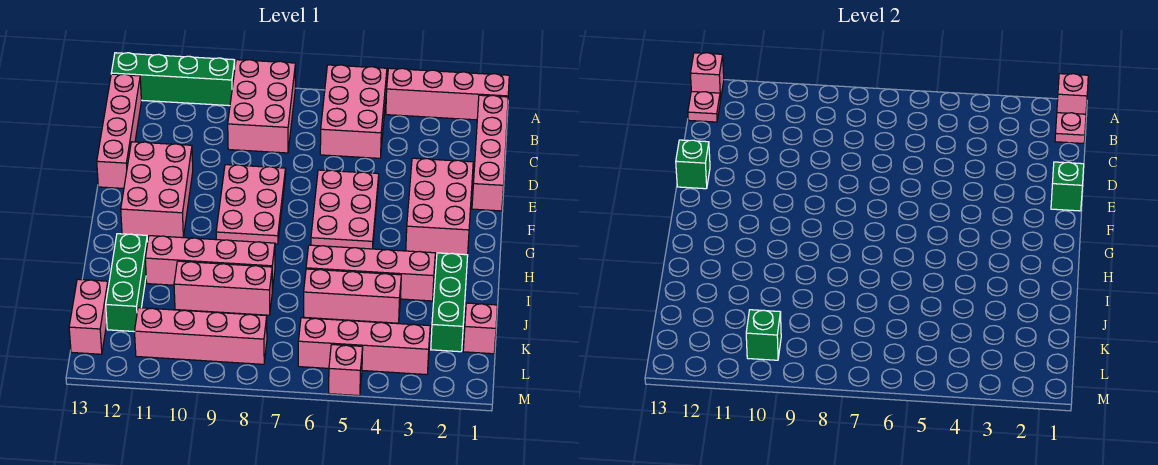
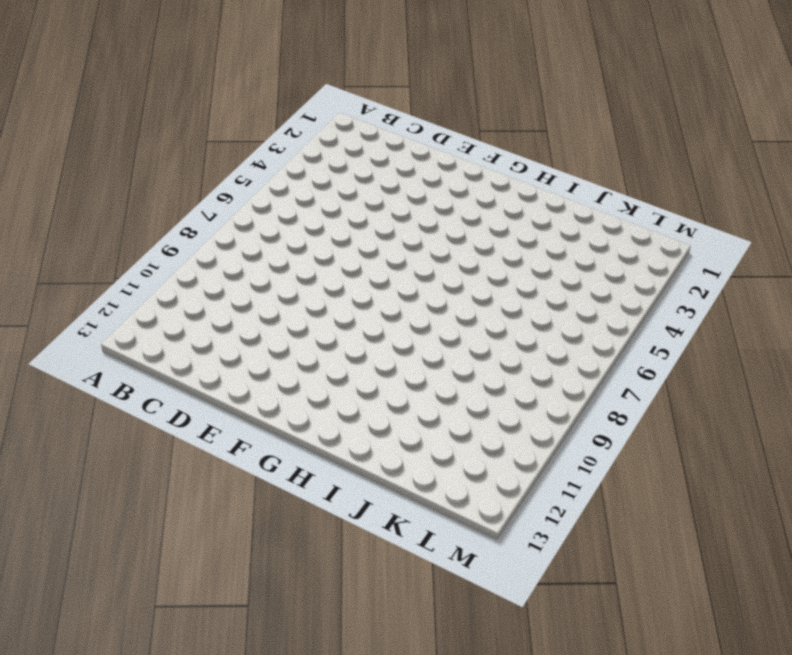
none -> pink brick A1:A4 level 1
none -> pink brick A5:C6 level 1
none -> pink brick A8:C9 level 1

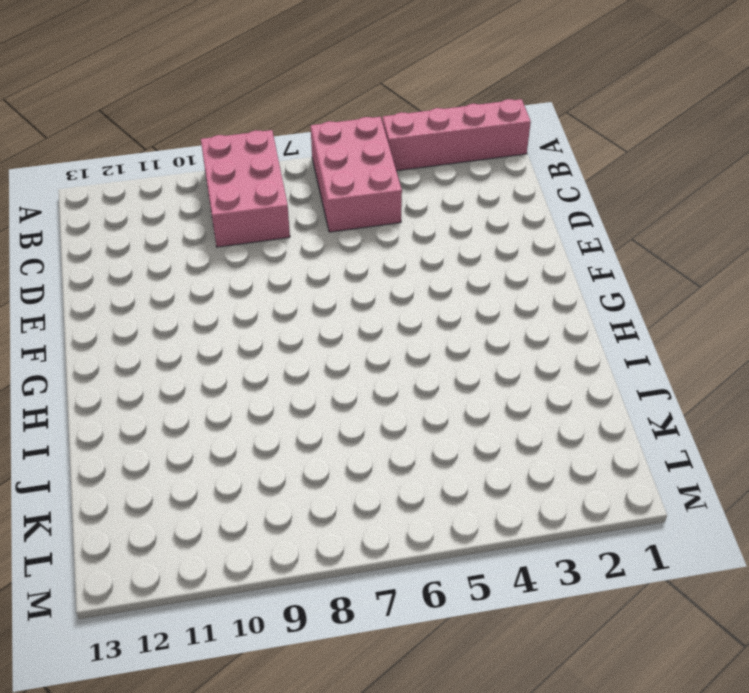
none -> green brick A10:A13 level 1
none -> pink brick B1:E1 level 1
none -> pink brick B13:E13 level 1

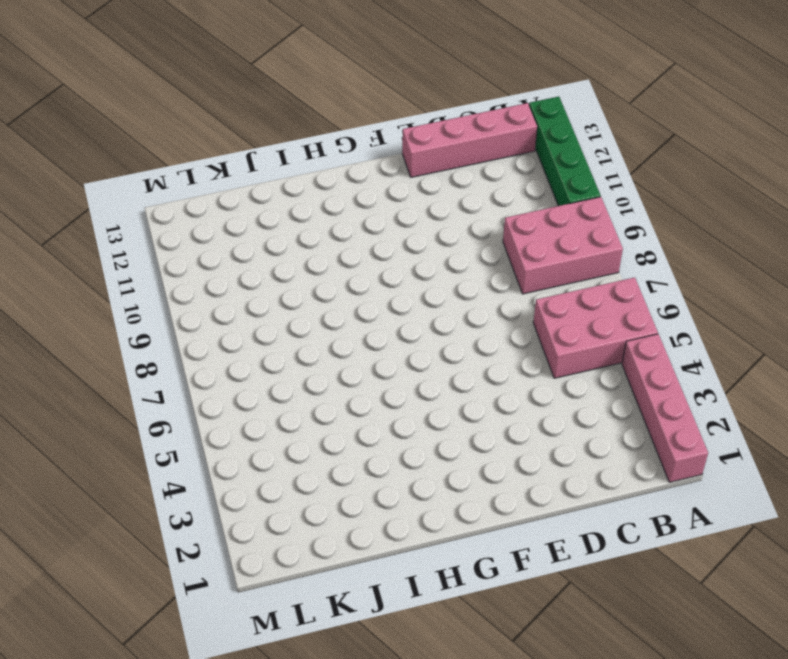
none -> pink brick B1:E1 level 1
none -> pink brick E2:G3 level 1
none -> pink plate E5:G6 level 1

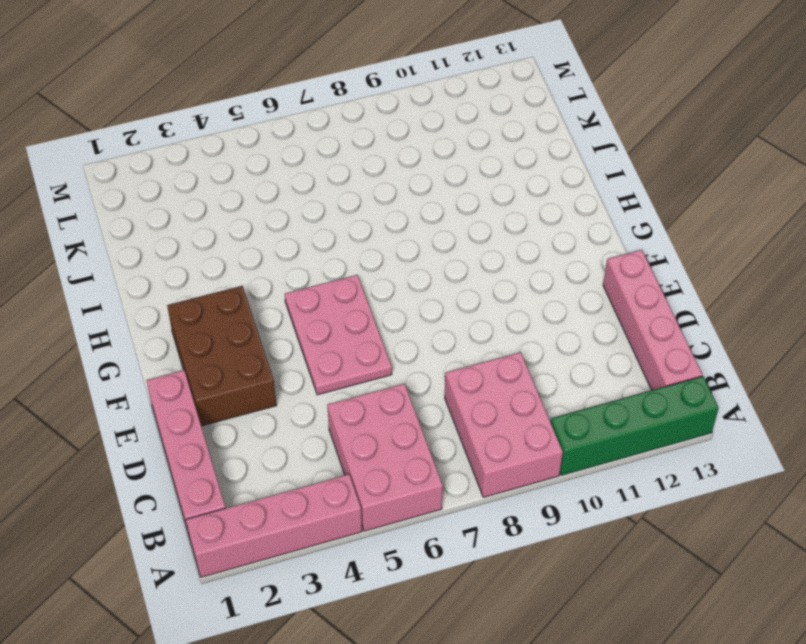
brown brick E2:G3 level 1 -> pink brick E2:G3 level 1
none -> pink plate E8:G9 level 1
none -> pink brick E11:G12 level 1
none -> green brick I2:K2 level 1

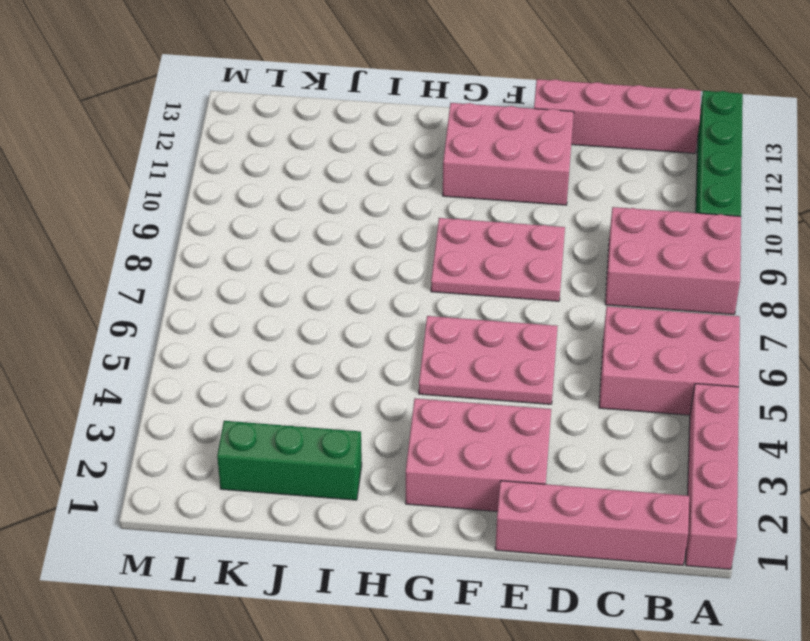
none -> pink brick I3:I6 level 1
none -> pink brick I8:I11 level 1
none -> green brick I12:K12 level 1

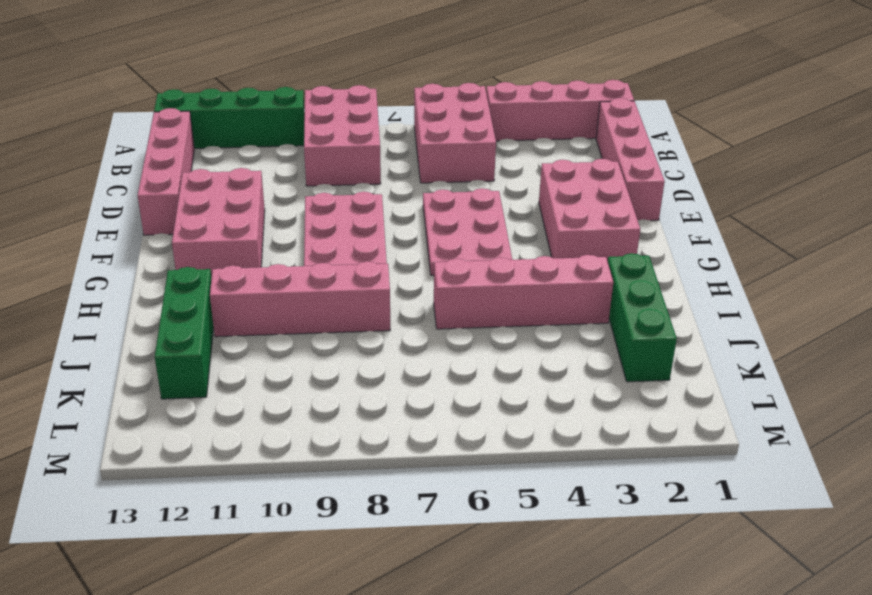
none -> pink brick J4:J6 level 1
none -> pink brick J8:J10 level 1
none -> pink brick K1 level 1

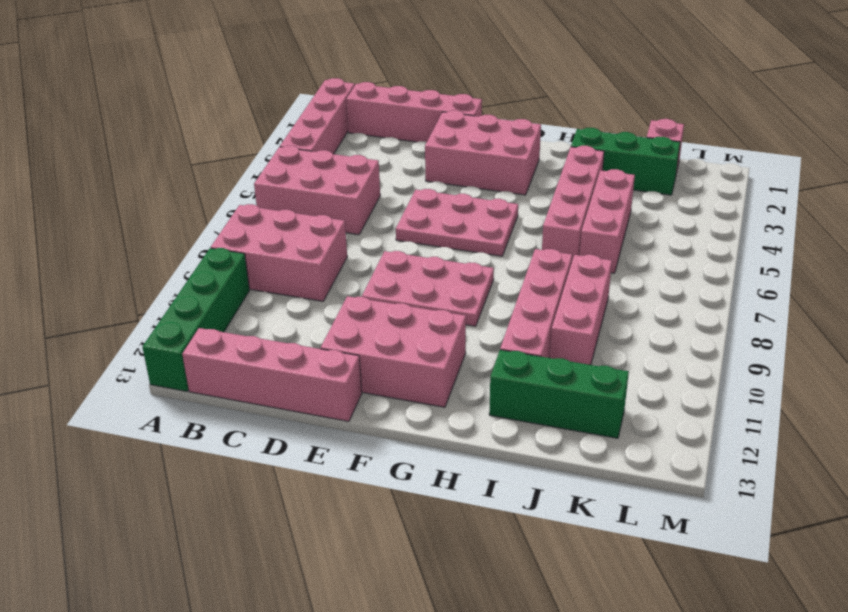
none -> pink brick K13:L13 level 1
none -> pink brick L3:L6 level 1
none -> pink brick L8:L11 level 1

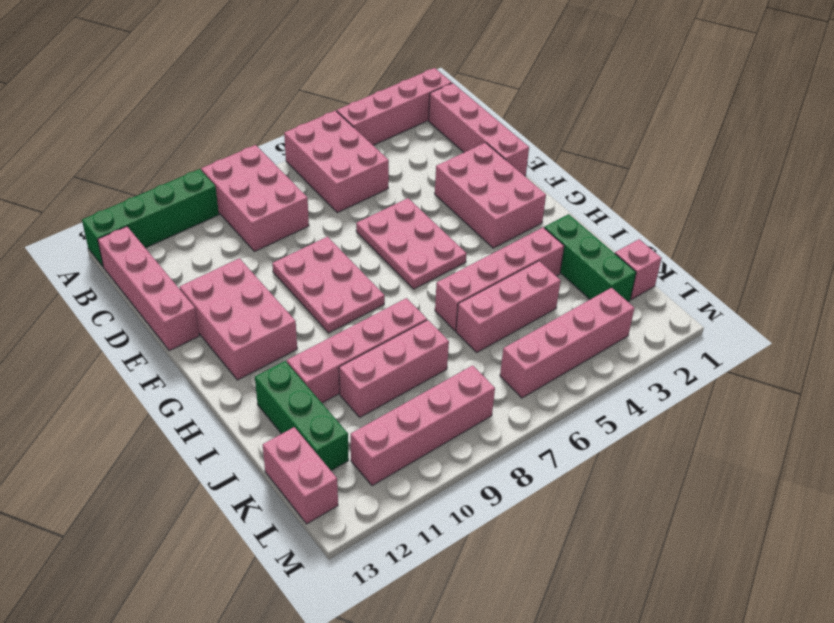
none -> pink brick M5 level 1
none -> pink brick A1 level 2
none -> pink brick A13 level 2

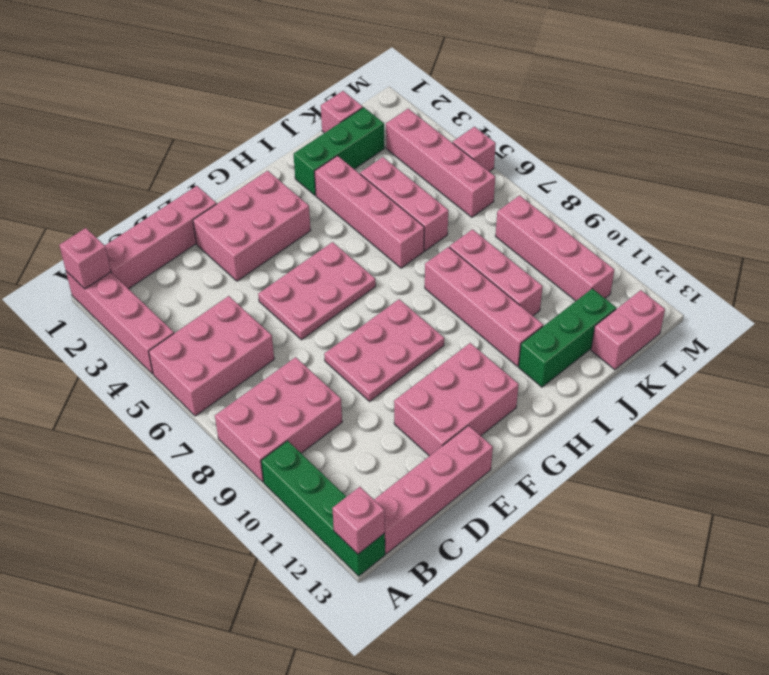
none -> pink plate B1 level 2
none -> pink plate B13 level 2
none -> green brick E1 level 2

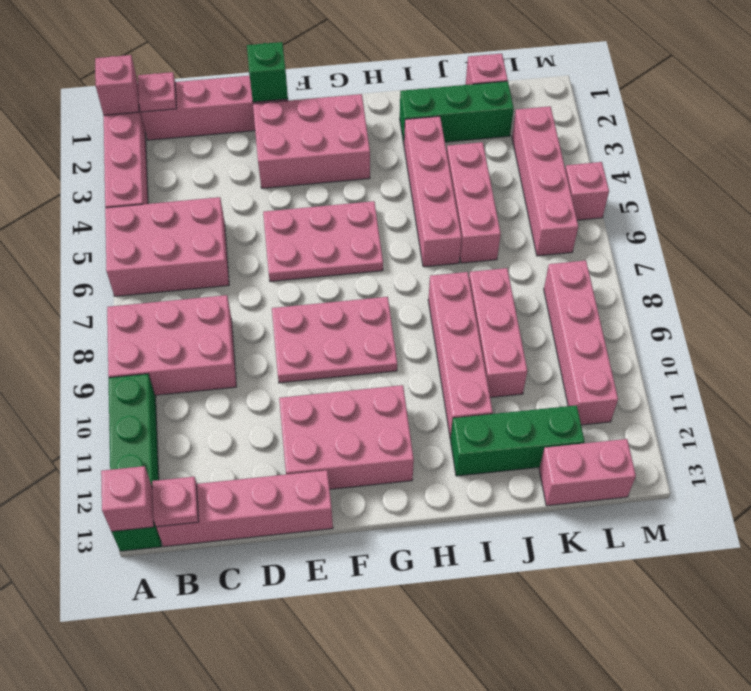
none -> green brick E13 level 2
none -> green brick L10 level 2

